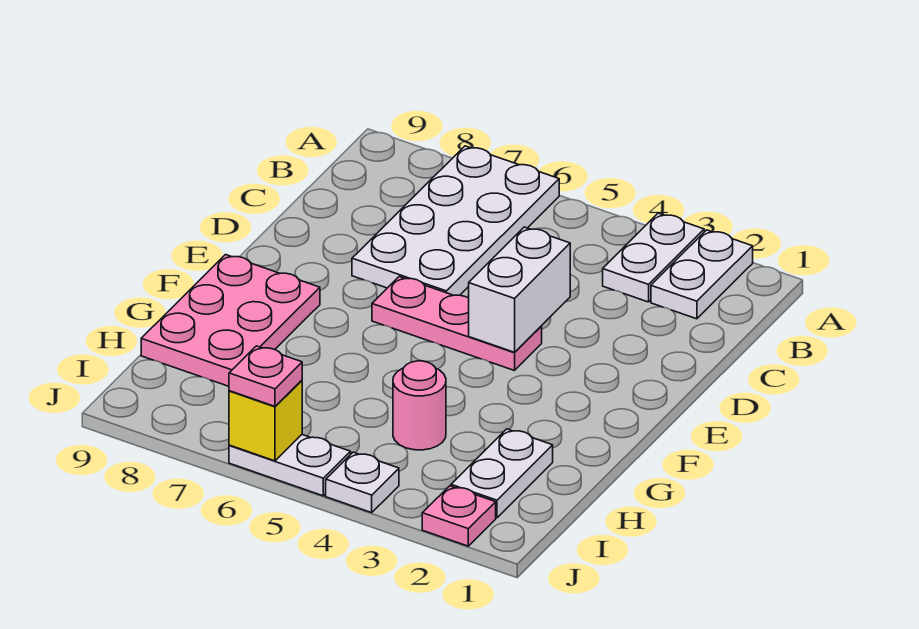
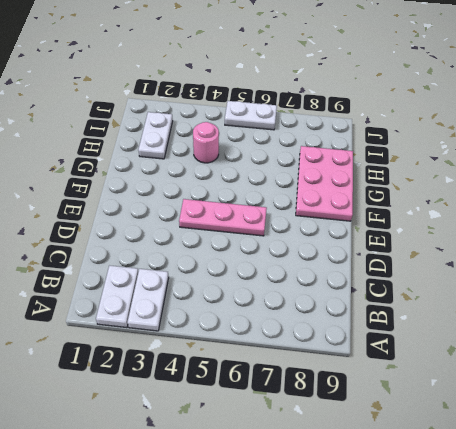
none -> white plate A6:D7 level 1
none -> pink plate J2 level 1
none -> white plate J4 level 1

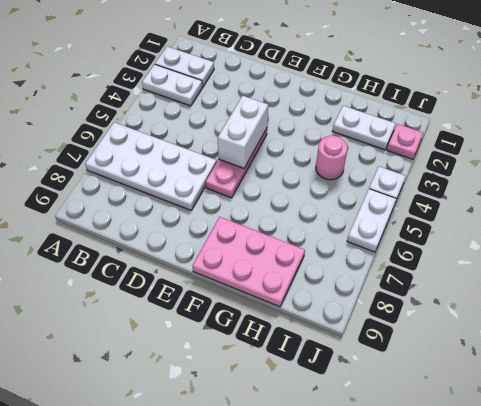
white brick E4:E5 level 2 -> white brick D4:E4 level 2
none -> yellow brick J6 level 2
none -> pink plate J6 level 3

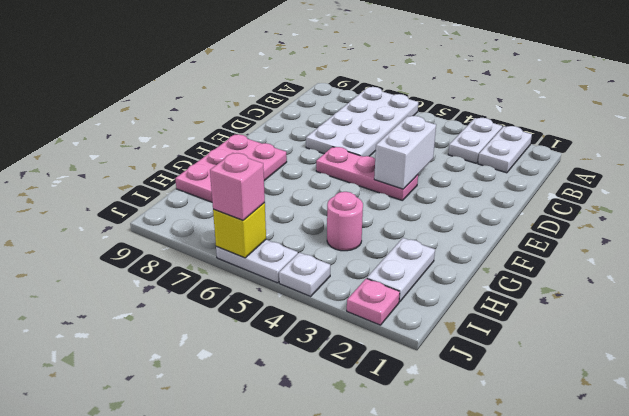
pink brick J6 level 3 -> pink plate J6 level 3

